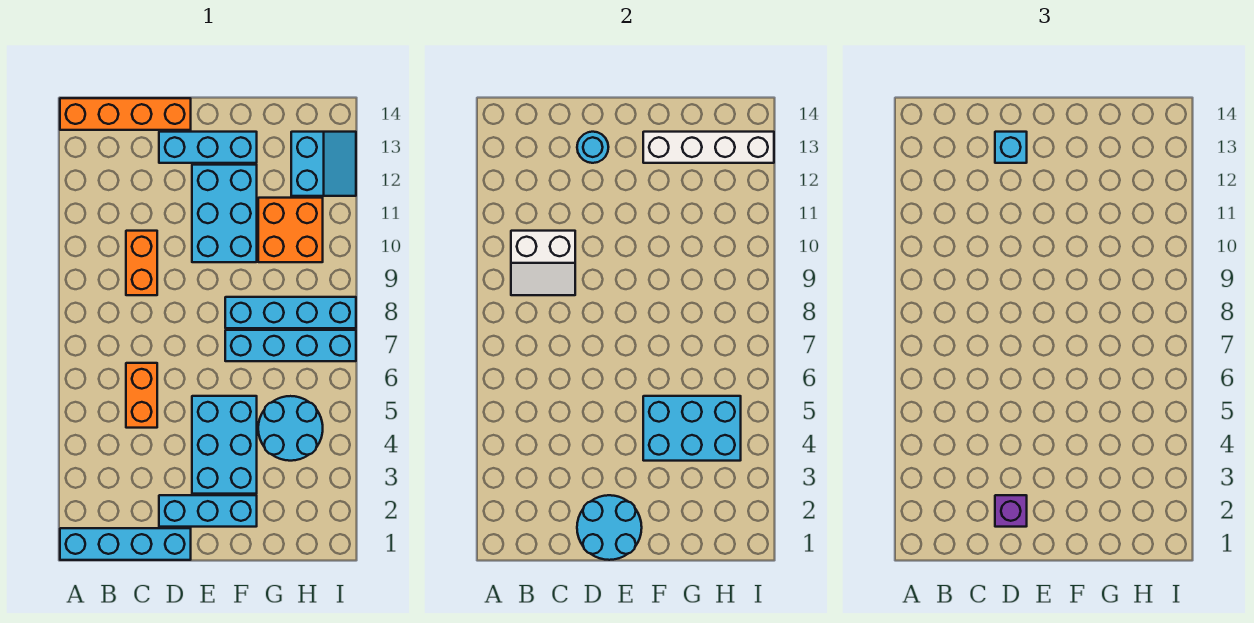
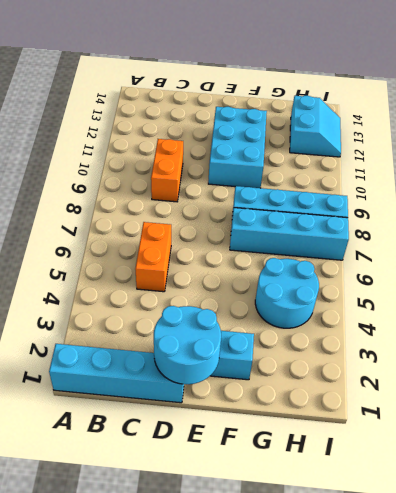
none -> orange brick A14:D14 level 1
none -> cyan brick D13:F13 level 1
none -> cyan brick E3:F5 level 1

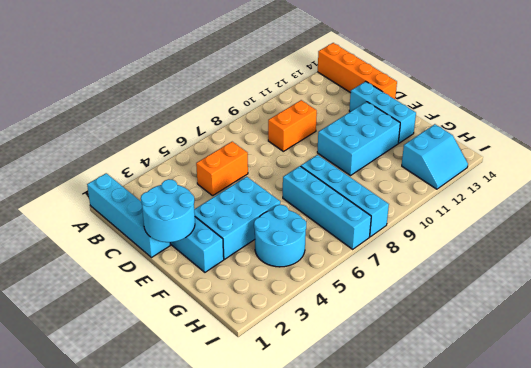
none -> orange brick G10:H11 level 1
none -> white slope B9:C10 level 2 top 10
none -> cyan round brick D13 level 2

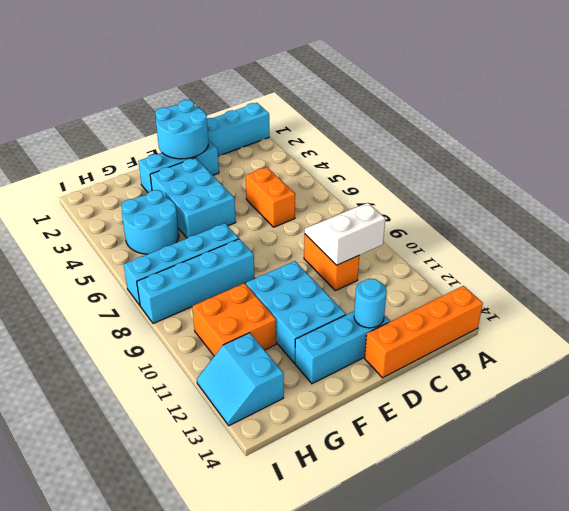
none -> cyan brick F4:H5 level 2
none -> white brick F13:I13 level 2
none -> purple brick D2 level 3

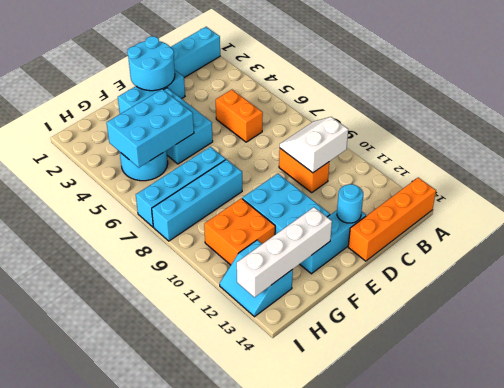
none -> purple brick D2 level 3
none -> cyan brick D13 level 3

